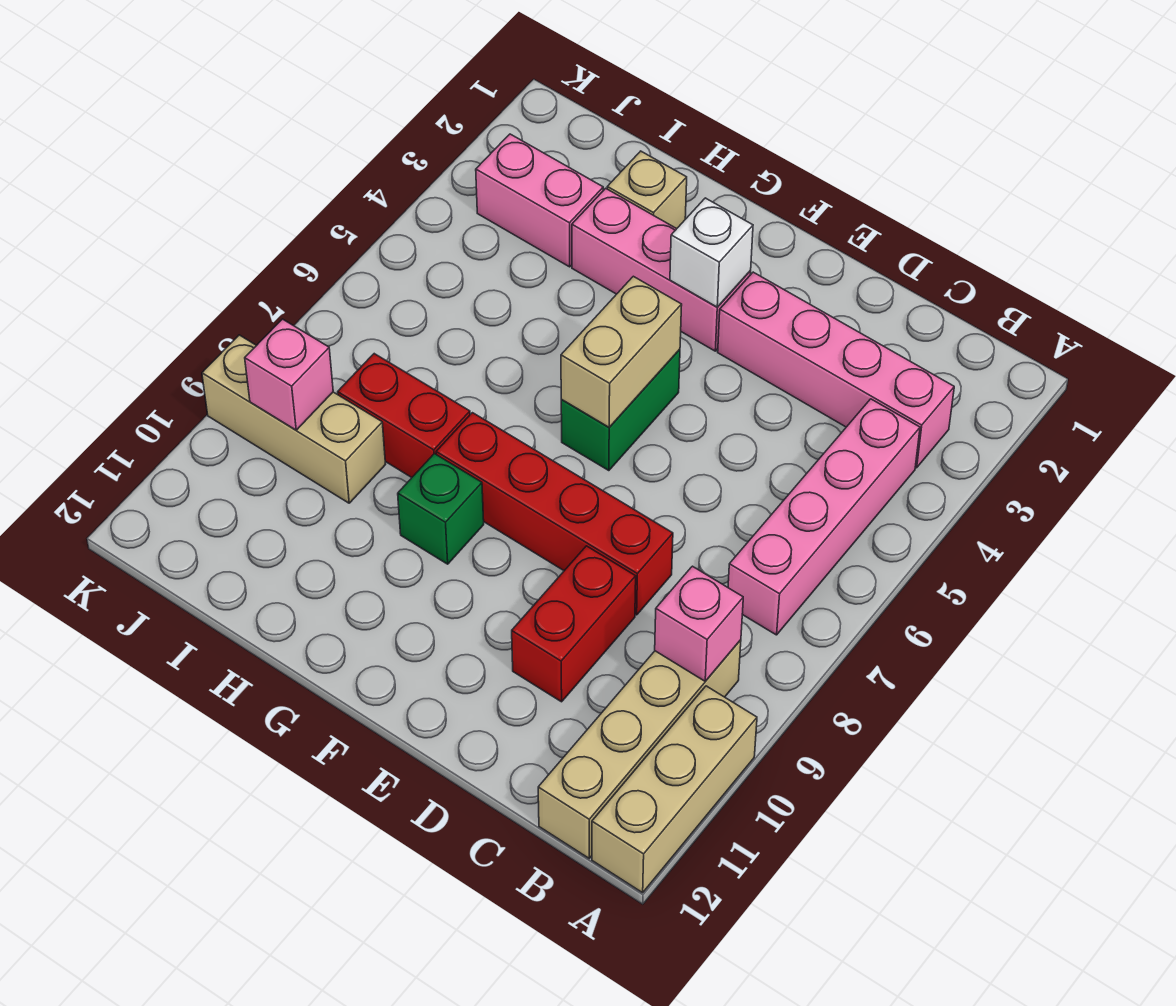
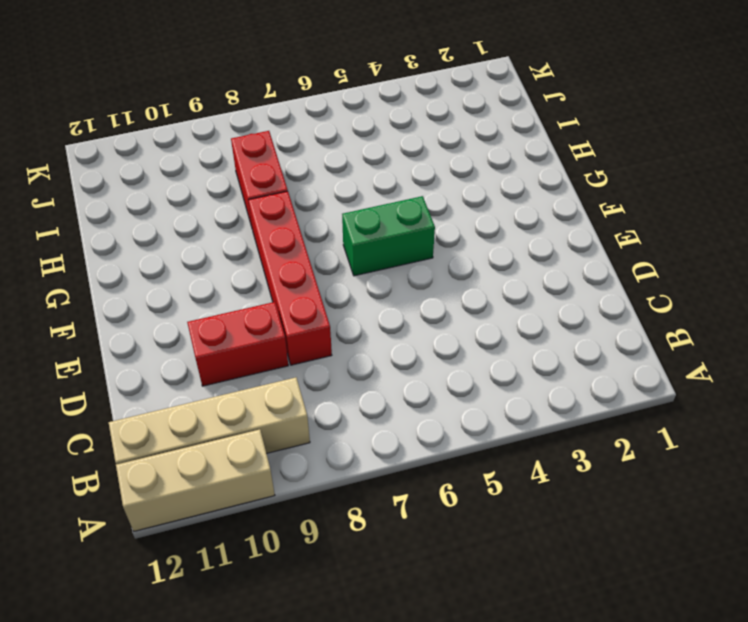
none -> pink brick B3:E3 level 1
none -> pink brick B4:B7 level 1
none -> pink brick F3:H3 level 1

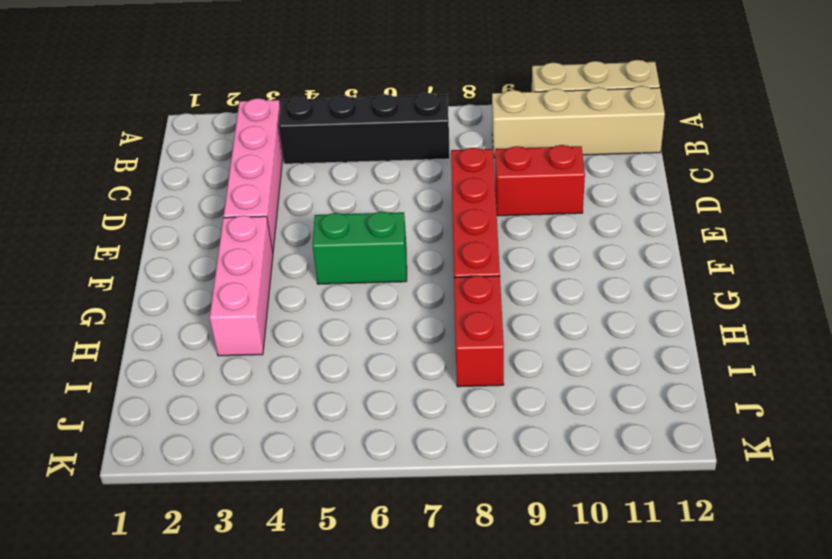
black brick B4:B7 level 1 -> pink brick B4:B7 level 1
none -> green brick G9 level 1
none -> tan brick H2 level 1
none -> pink brick I3:J3 level 1

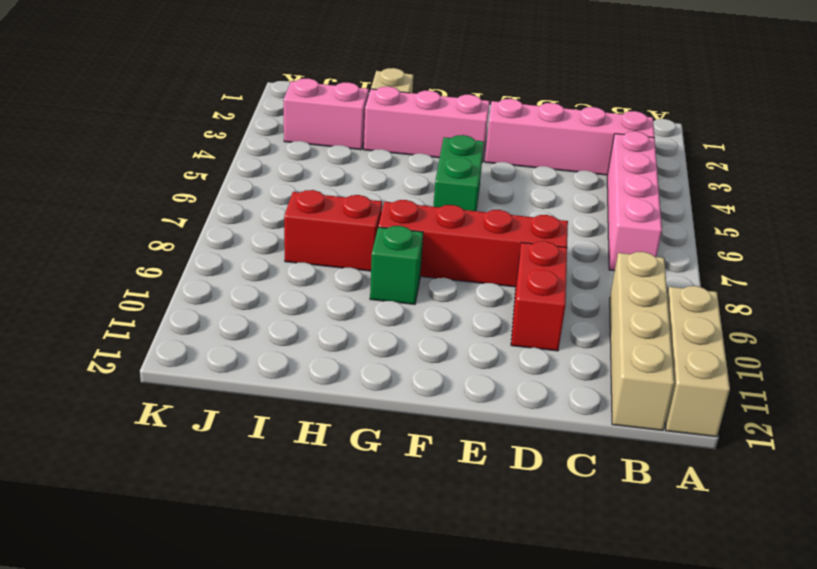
none -> tan brick I9:K9 level 1
none -> pink brick B9 level 2
none -> white brick F3 level 2

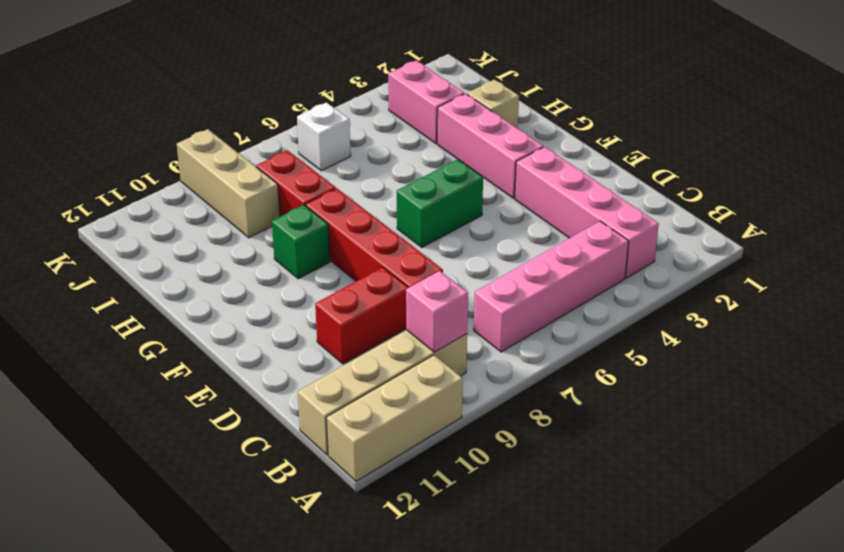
white brick J6 level 1 -> white brick F3 level 2
none -> tan brick F5:F6 level 2
none -> pink brick J9 level 2

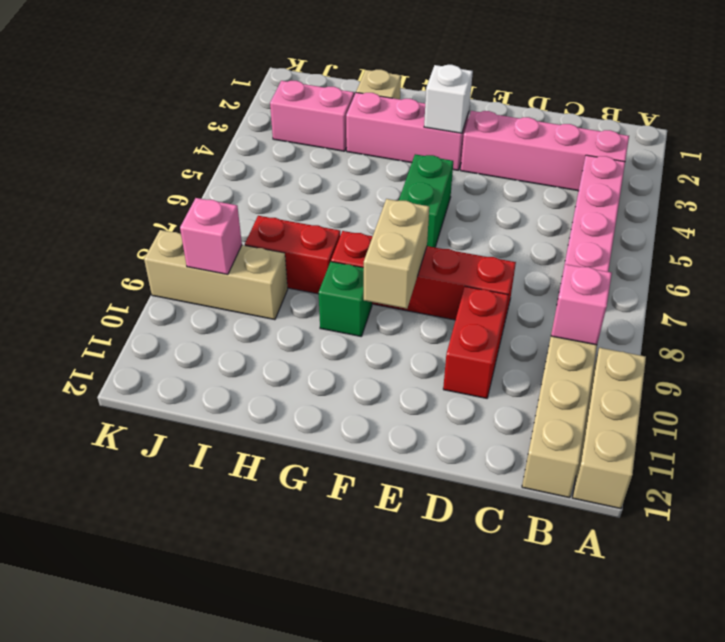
tan brick F8:F9 level 2 -> tan brick F5:F6 level 2

